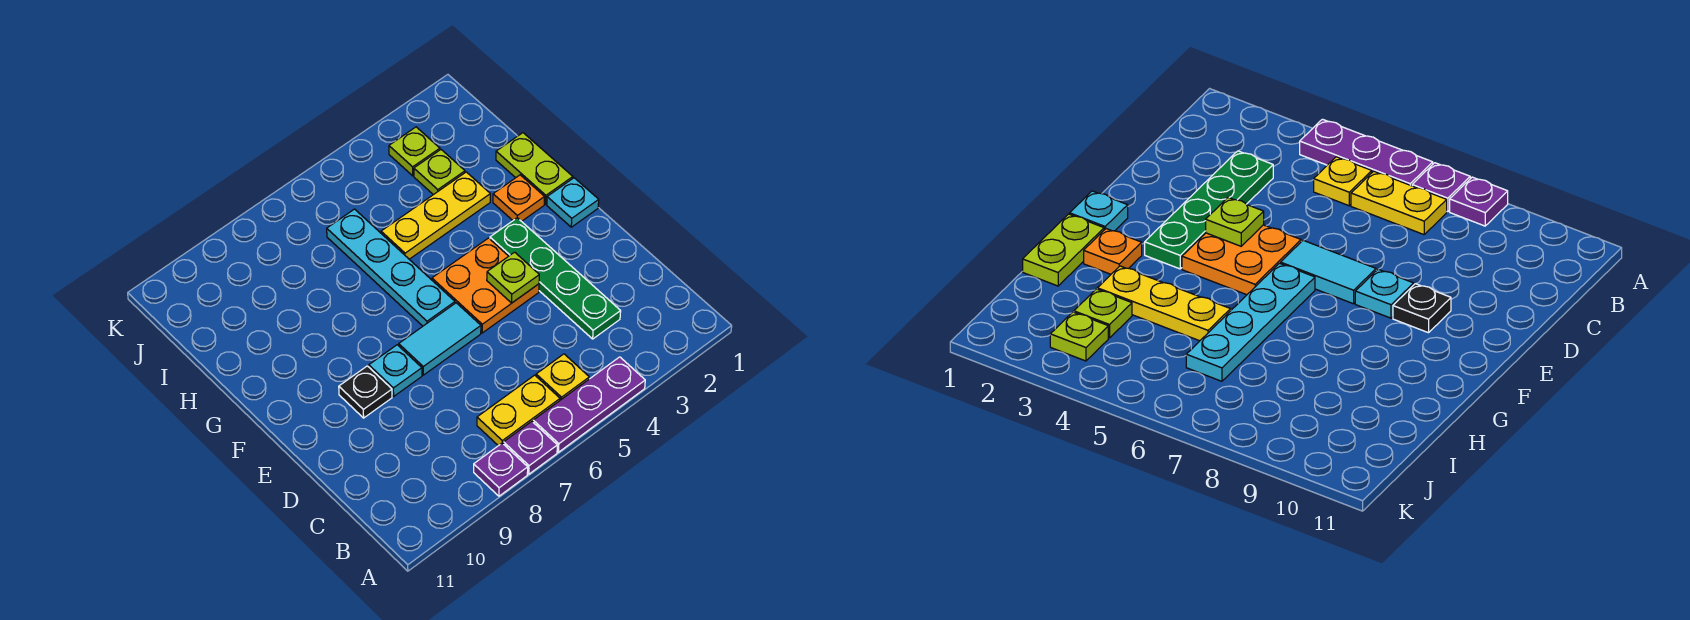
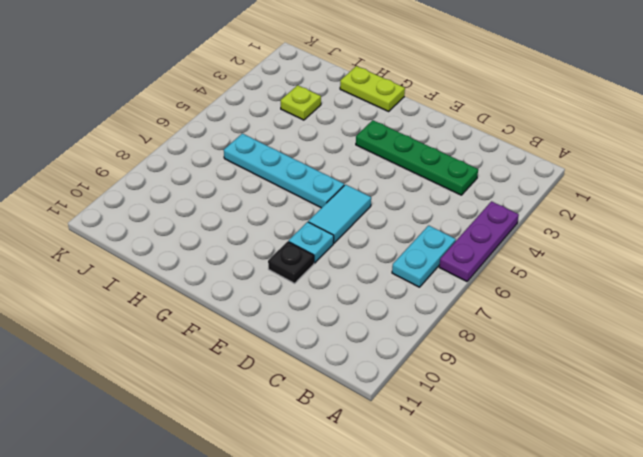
cyan plate B6:B7 level 1 -> yellow plate B6:B7 level 1
none -> purple plate A7 level 1
none -> purple plate A8 level 1
none -> yellow plate B5 level 1

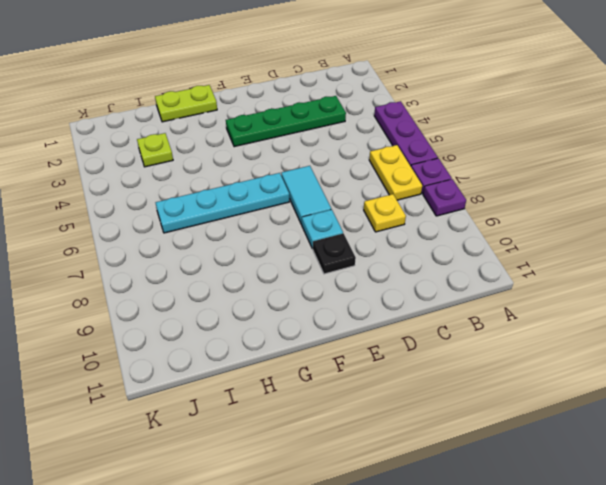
yellow plate C8 level 1 -> yellow plate B5 level 1
none -> orange plate E4:F5 level 1
none -> cyan plate F1 level 1
none -> orange plate G2 level 1

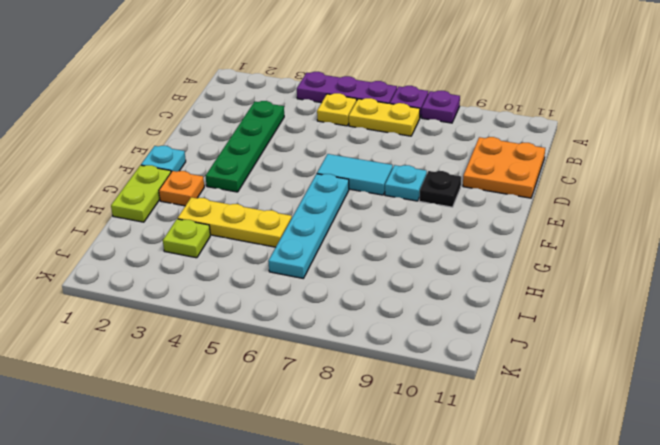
orange plate C10:D11 level 1 -> orange plate E4:F5 level 1
none -> lime plate J3 level 1
none -> lime plate E4 level 2

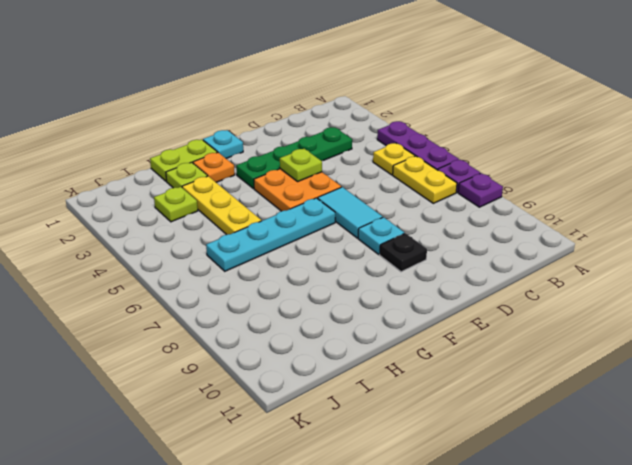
lime plate H2 level 1 -> lime plate J3 level 1

